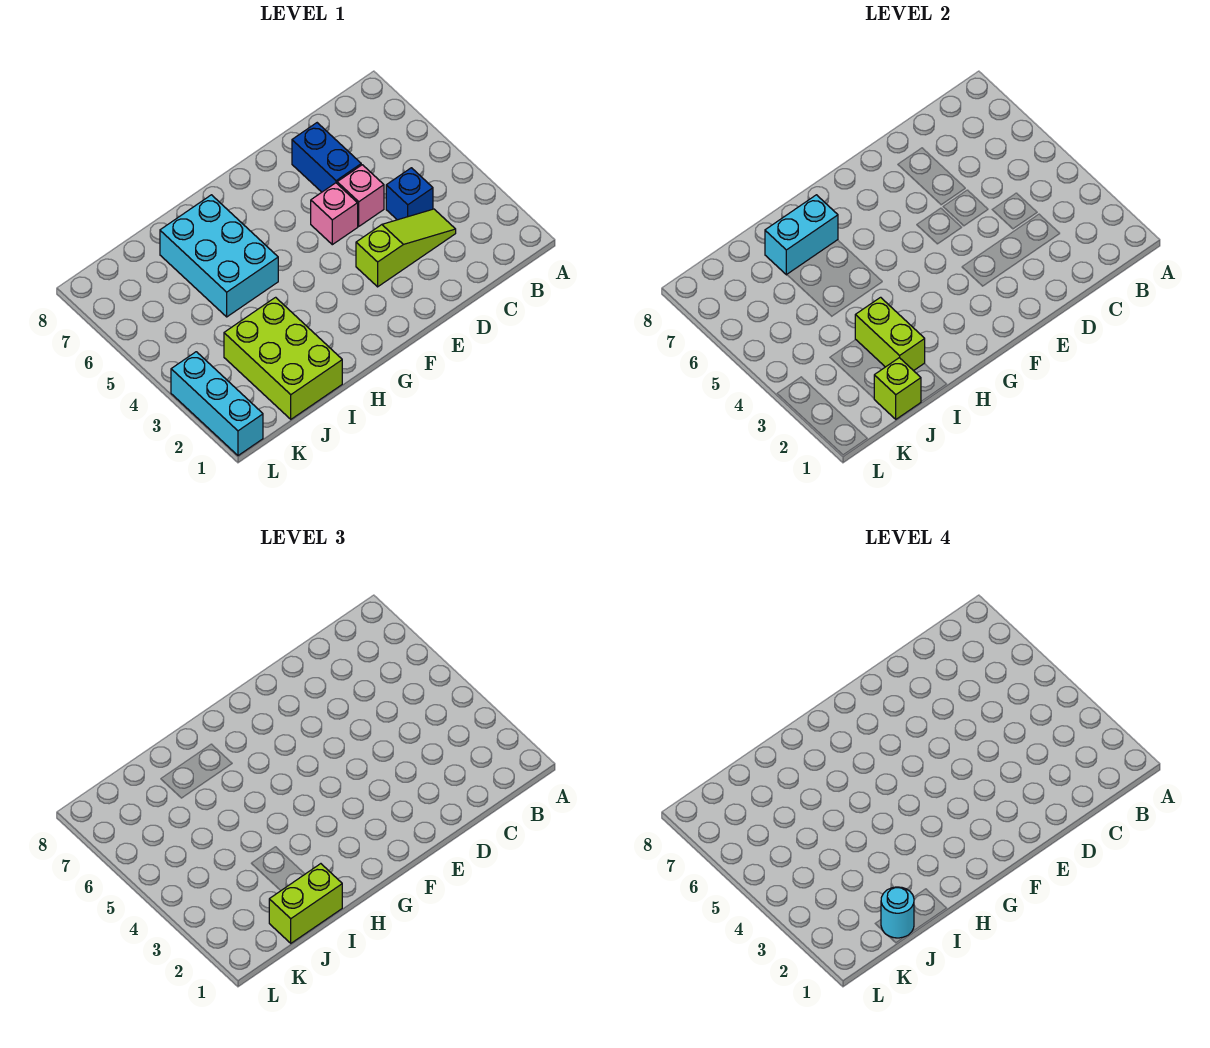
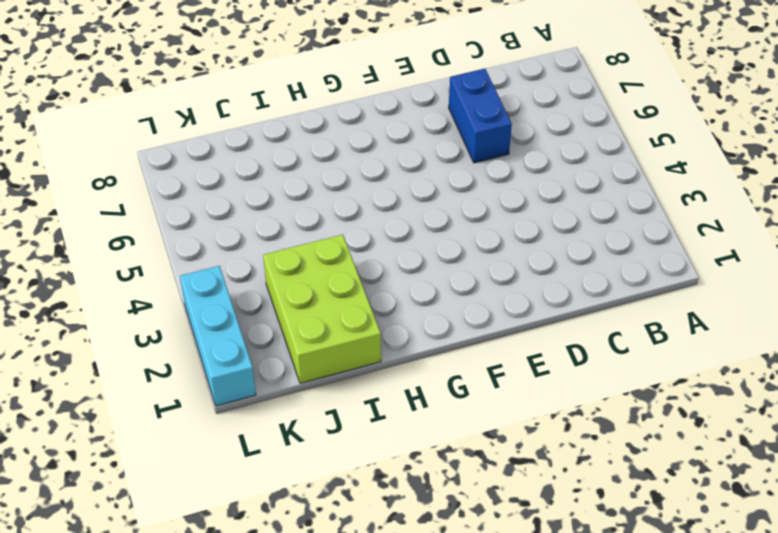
none -> lime slope C3:E3 level 1 top E
none -> blue brick C4 level 1
none -> pink brick D5 level 1

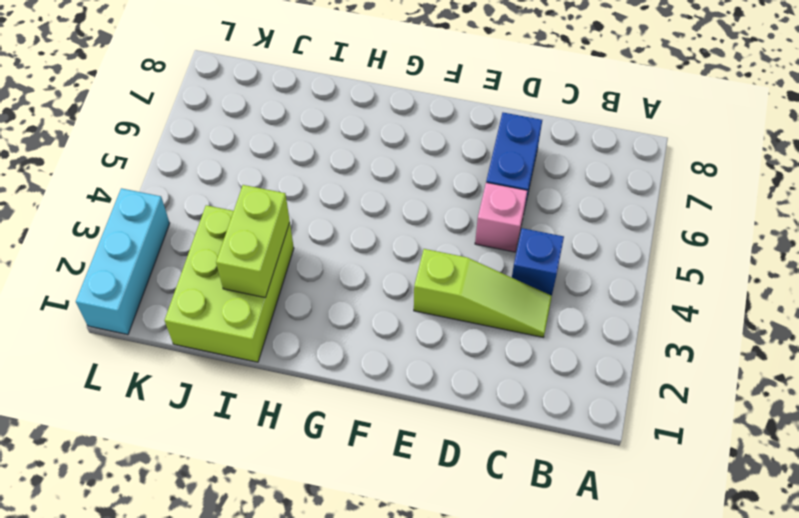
none -> pink brick E5 level 1
none -> cyan brick H5:I7 level 1
none -> cyan brick H7:I7 level 2

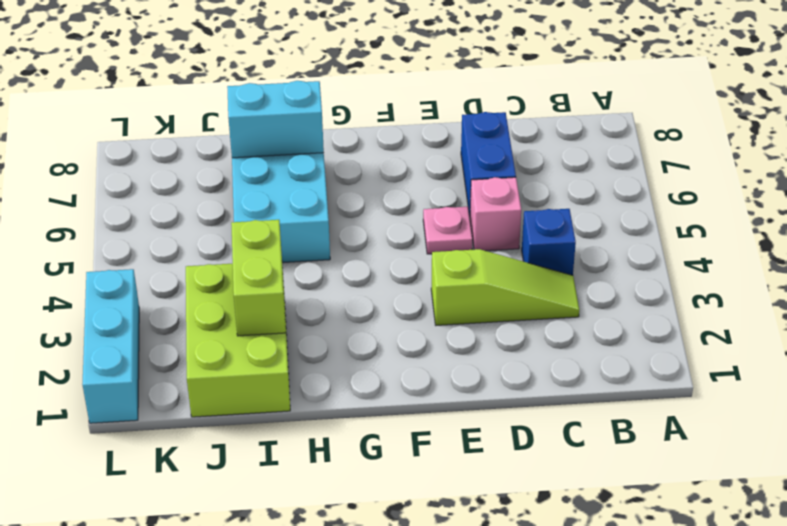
pink plate E5 level 1 -> pink brick E5 level 1
none -> lime brick J1 level 2
none -> lime brick I1:J1 level 3
none -> cyan round brick J1 level 4

